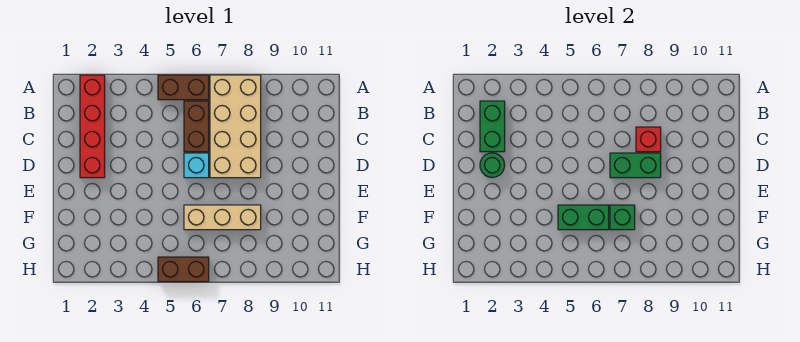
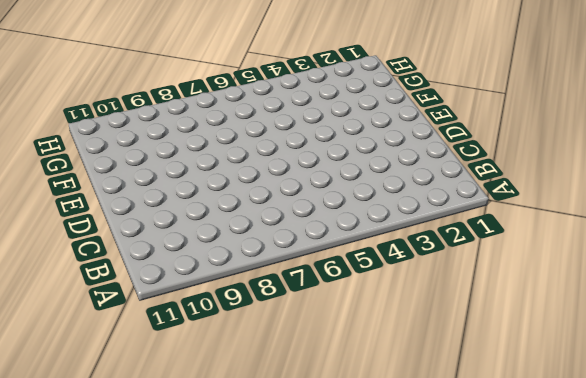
none -> red brick A2:D2 level 1
none -> brown brick A5:A6 level 1
none -> tan brick A7:D8 level 1

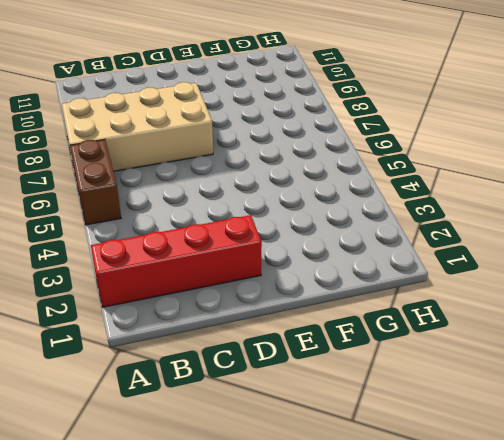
none -> brown brick B6:C6 level 1
none -> cyan brick D6 level 1
none -> tan brick F6:F8 level 1

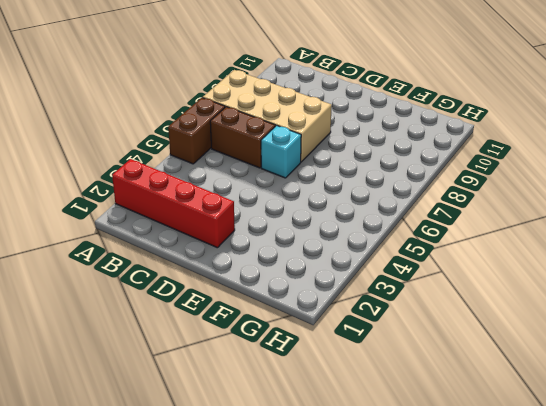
none -> tan brick F6:F8 level 1
none -> brown brick H5:H6 level 1
none -> green brick B2:C2 level 2

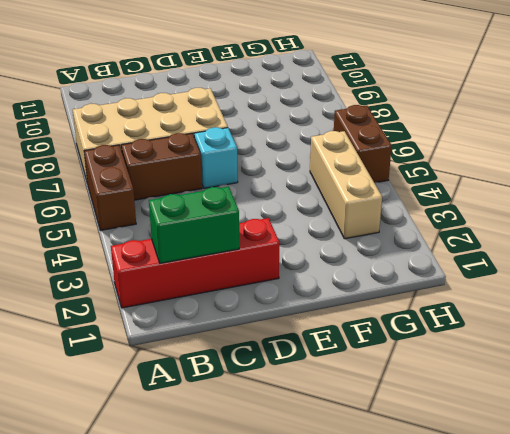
tan brick G3:G5 level 1 -> tan brick F6:F8 level 1
none -> red brick C8 level 2
none -> green round brick D2 level 2
none -> green brick D7:D8 level 2

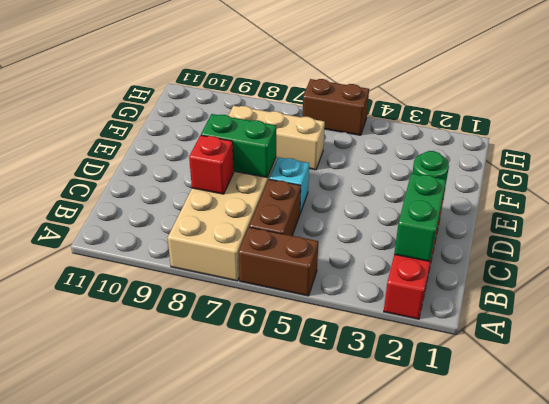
none -> green brick F5:F6 level 2
none -> green brick F7 level 2

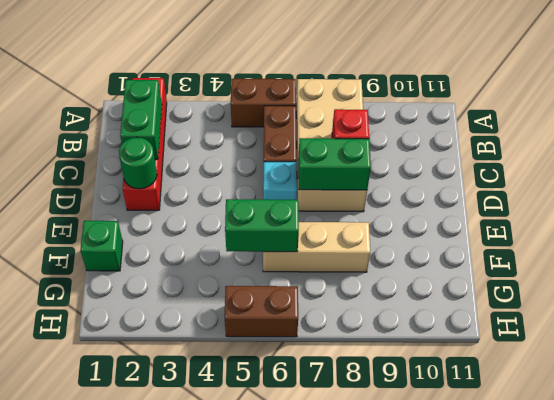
green brick F1 level 1 -> green brick F7 level 2

